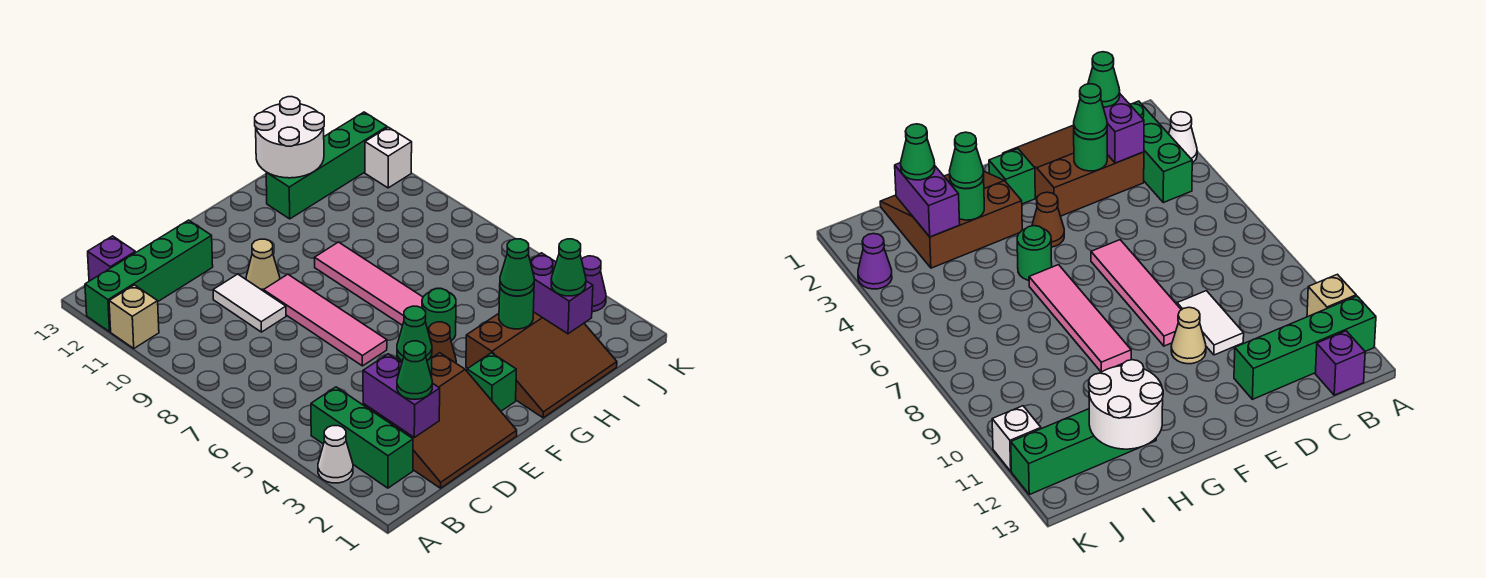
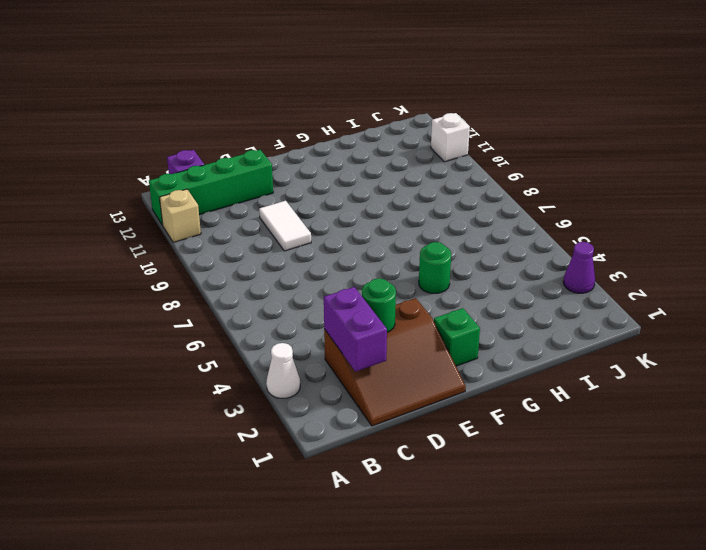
none -> green brick B2:B4 level 1
none -> pink tile E6:E9 level 1
none -> tan cone E10 level 1

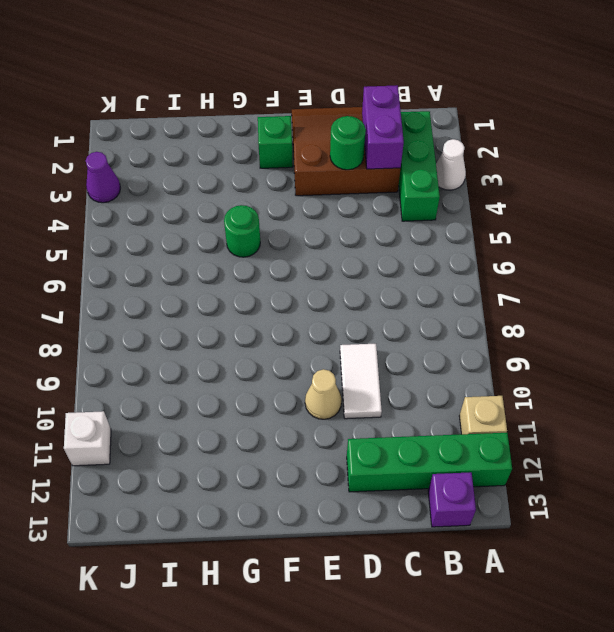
none -> pink tile E6:E9 level 1
none -> brown cone F4 level 1
none -> brown slope G1:I3 level 1 top 3

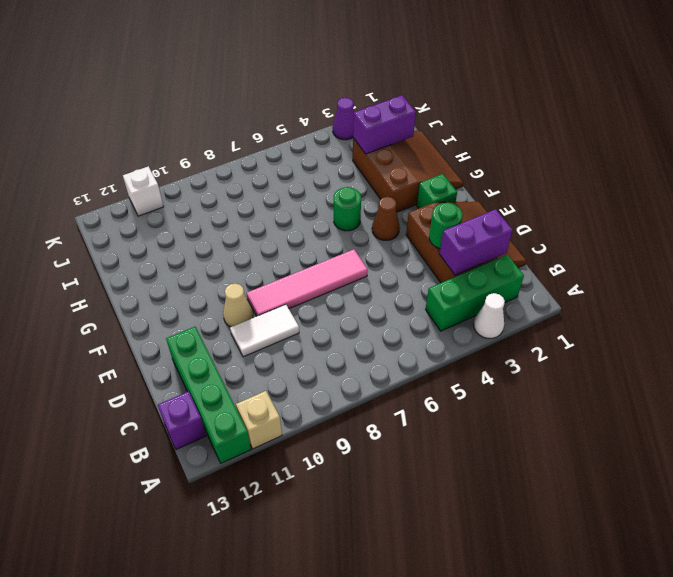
none -> pink tile G6:G9 level 1
none -> green brick H12:K12 level 1
none -> green round brick H3 level 2

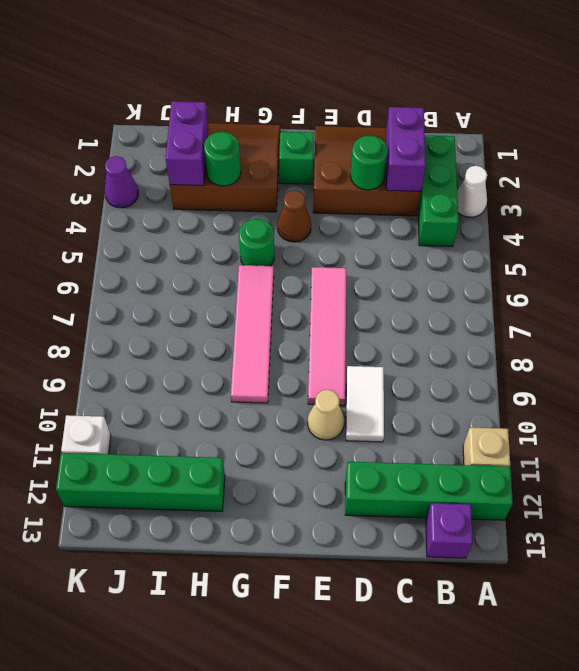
none -> white round brick H12:I13 level 2
none -> green cone C2 level 3
none -> green cone D3 level 3

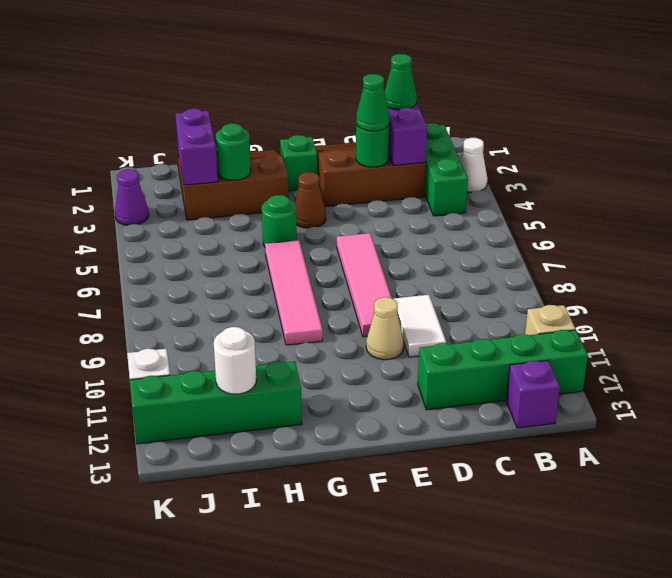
white round brick I12 level 2 -> white round brick H12:I13 level 2
none -> green cone H3 level 3
none -> green cone I2 level 3

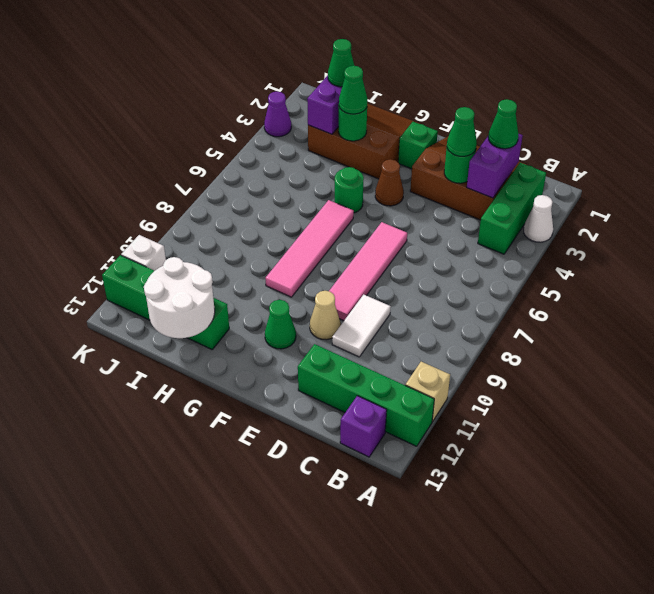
green cone F11 level 1 -> none

